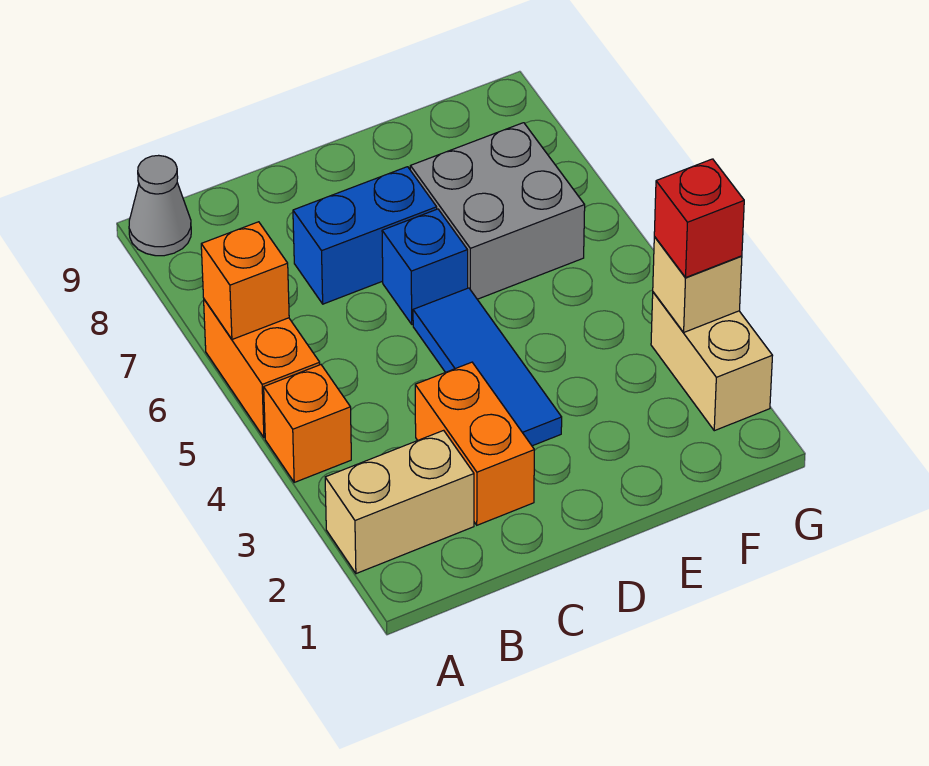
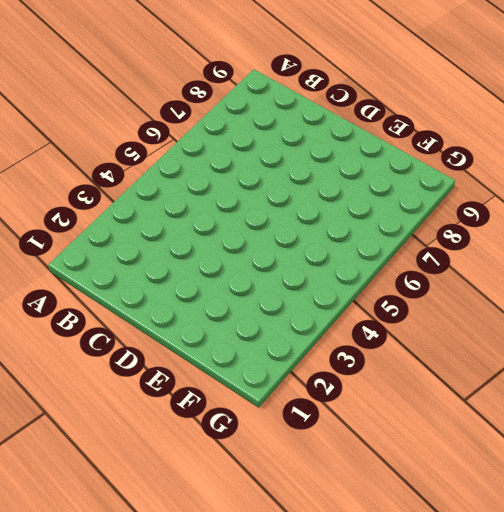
none -> tan brick A2:B2 level 1
none -> orange brick A4 level 1
none -> orange brick A5:A6 level 1

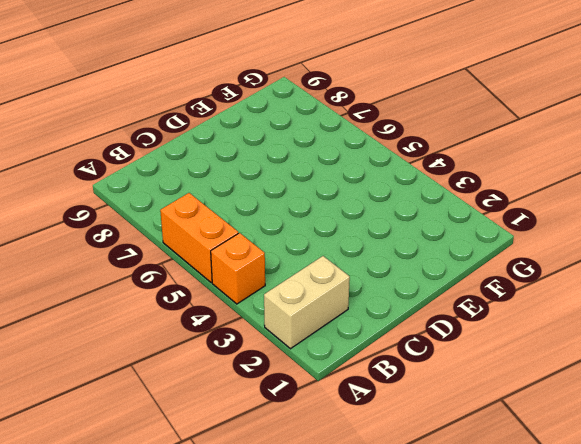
none -> grey cone A9 level 1
none -> orange brick C2:C3 level 1
none -> blue brick C7:D7 level 1

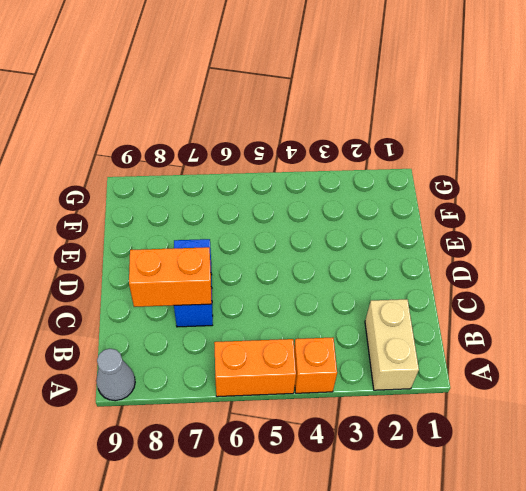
orange brick C7:C8 level 2 -> orange brick C2:C3 level 1
none -> blue tile D3:D5 level 1
none -> blue brick D6 level 1
none -> grey brick E6:F7 level 1

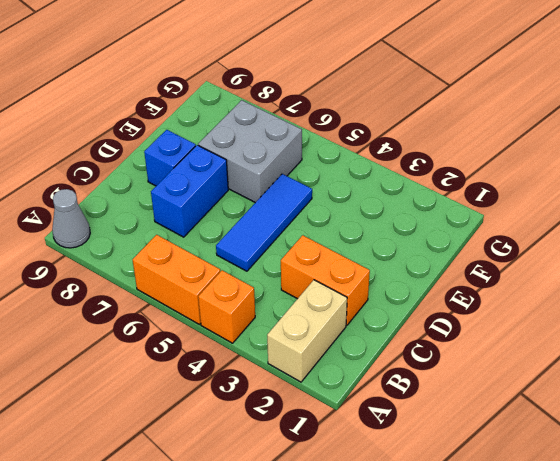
blue tile C5:E5 level 1 -> blue tile D3:D5 level 1
blue brick D8 level 1 -> blue brick D6 level 1
none -> tan brick G2:G3 level 1
none -> orange brick A6 level 2
none -> tan brick G3 level 2

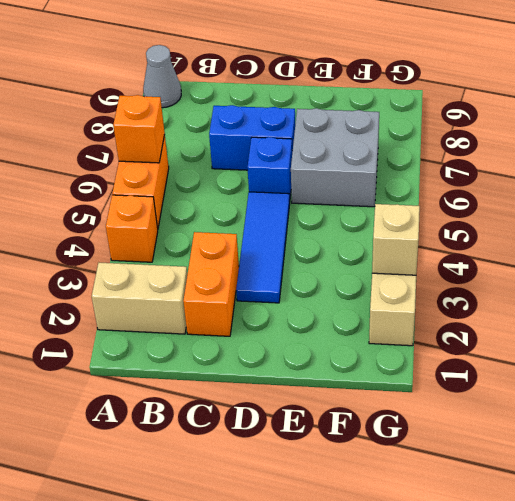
none -> red brick G3 level 3

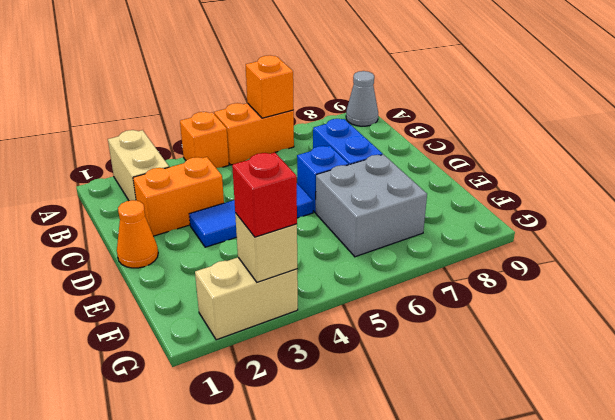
orange cone D1 level 1 -> none

